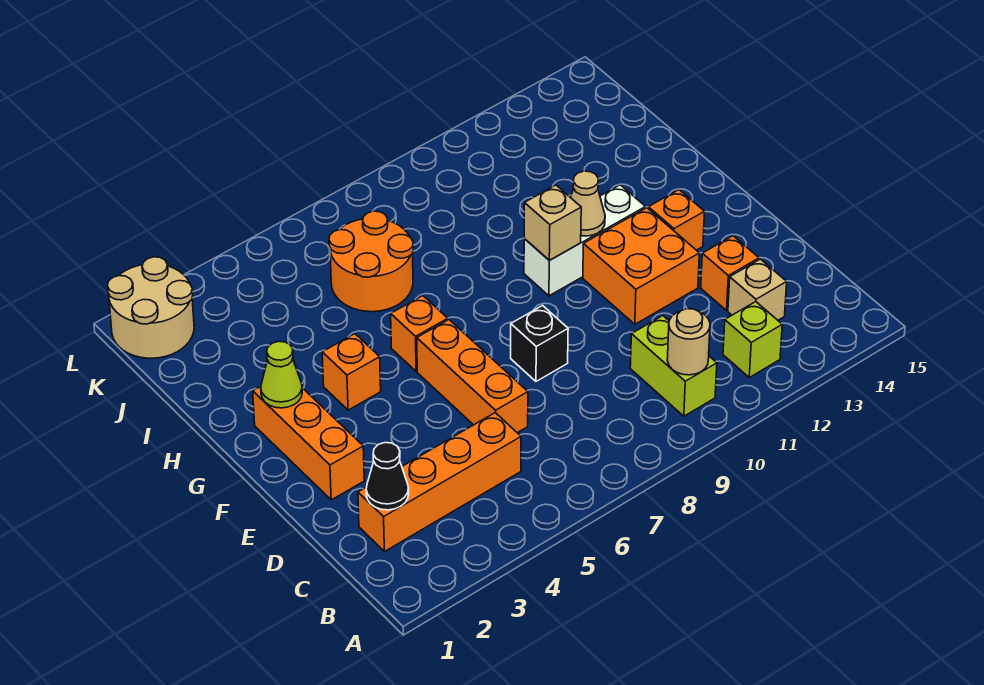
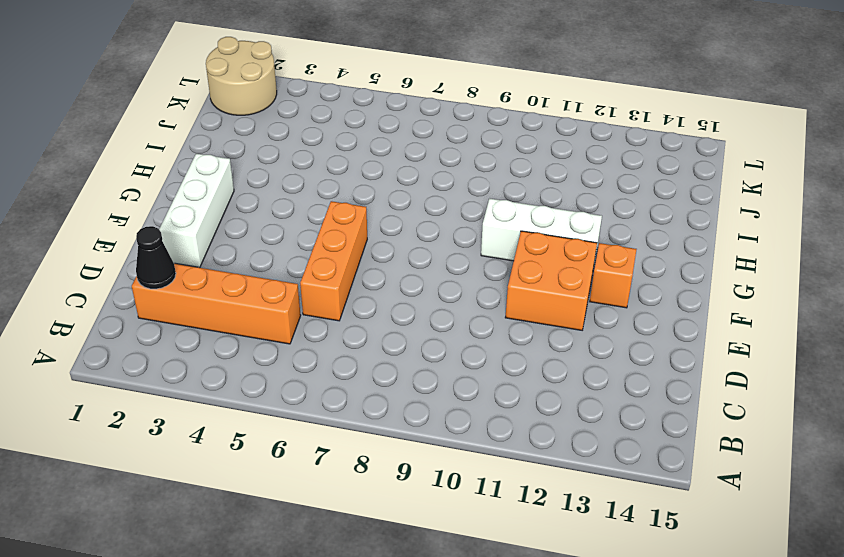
white brick E2:G2 level 1 -> orange brick E2:G2 level 1
none -> lime brick B10:C10 level 1
none -> lime brick B12 level 1
none -> tan brick C13 level 1

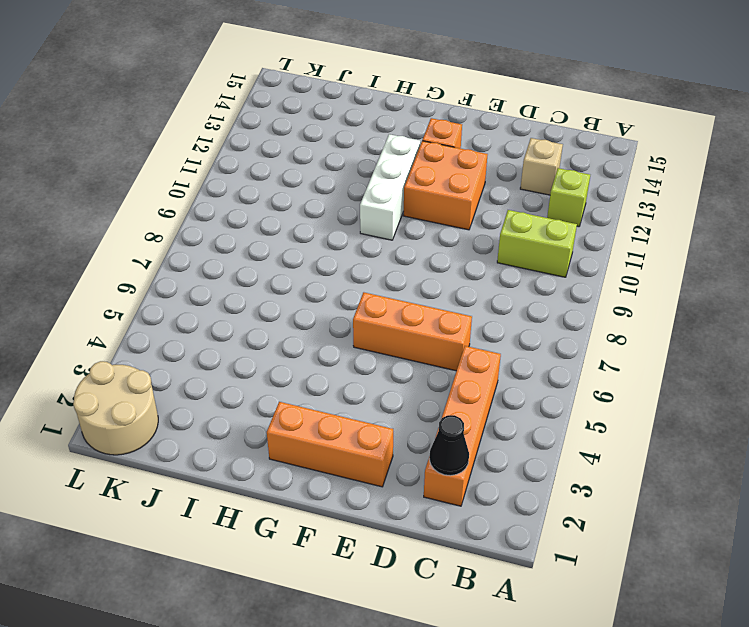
none -> orange brick D13 level 1
none -> black brick E8 level 1
none -> orange brick G4 level 1

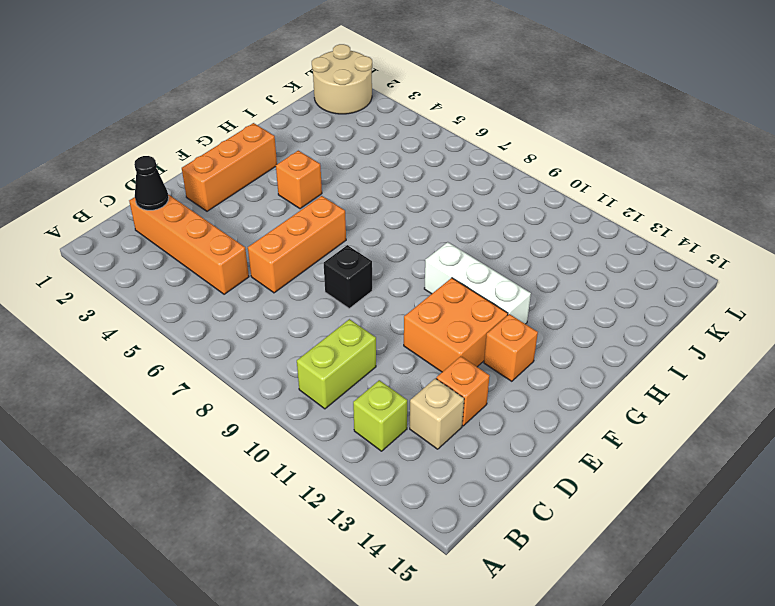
none -> orange brick G6 level 1
none -> orange round brick I6:J7 level 1
none -> tan round brick B10 level 2

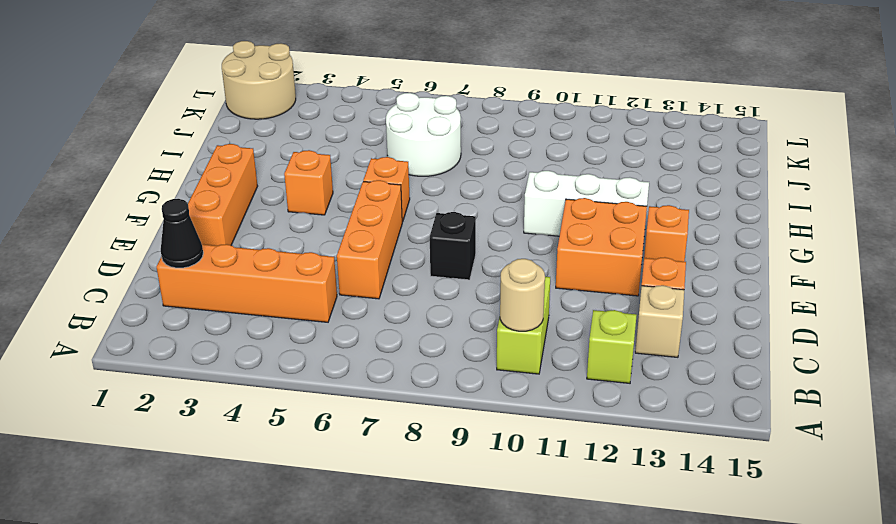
white round brick I6:J7 level 1 -> orange round brick I6:J7 level 1
none -> lime cone G2 level 2
none -> tan brick G10 level 2
none -> tan cone G11 level 2

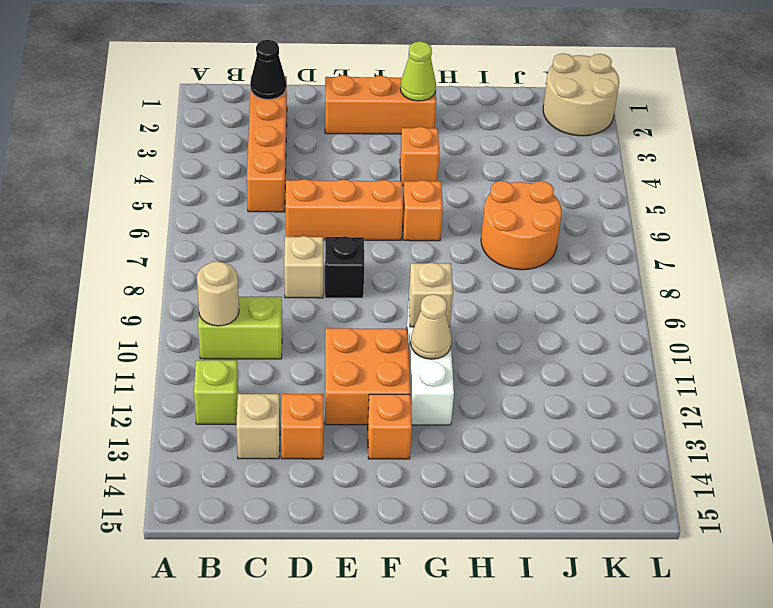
tan brick D8 level 1 -> none

